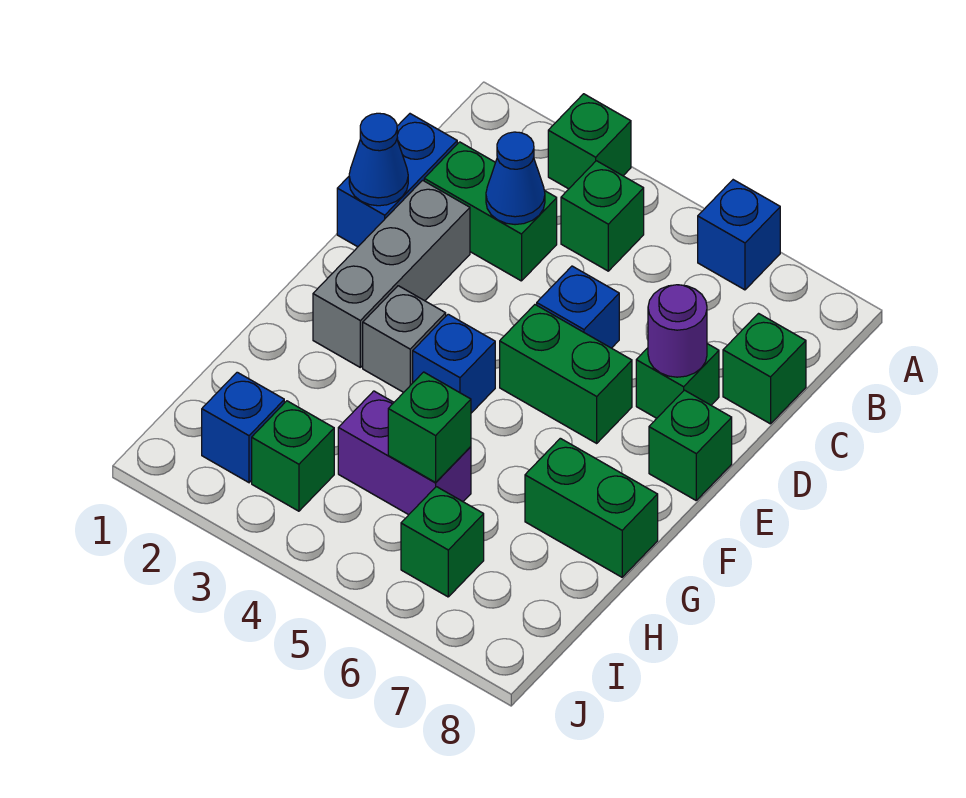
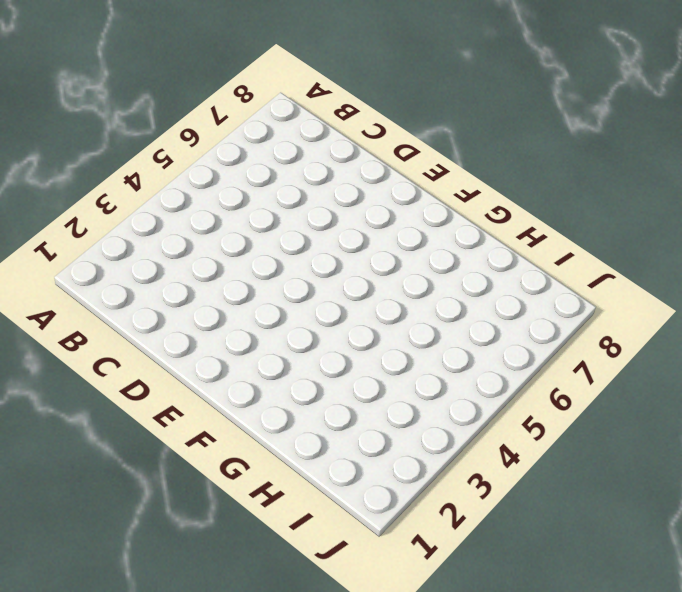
none -> green brick A3 level 1
none -> blue brick A6 level 1
none -> green brick B4 level 1

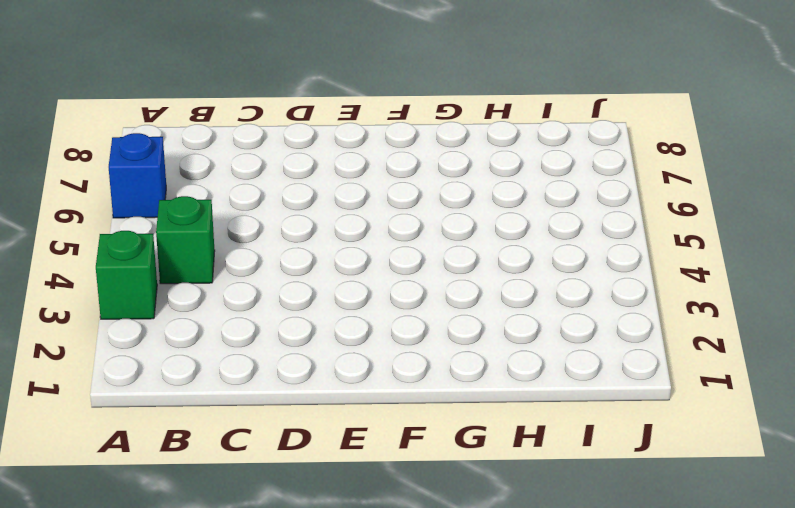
none -> blue brick C1:D1 level 1
none -> green brick C2:C3 level 1
none -> green brick C8 level 1

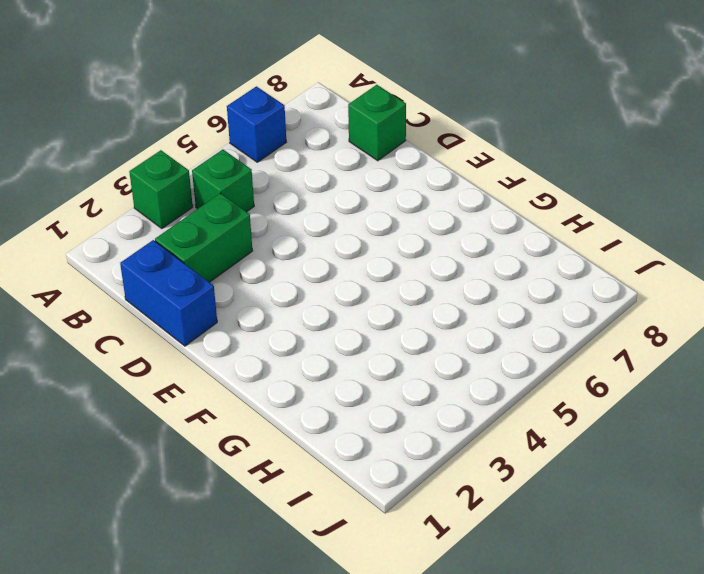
none -> grey brick D2:F2 level 1
none -> blue brick D5 level 1
none -> green brick D7 level 1

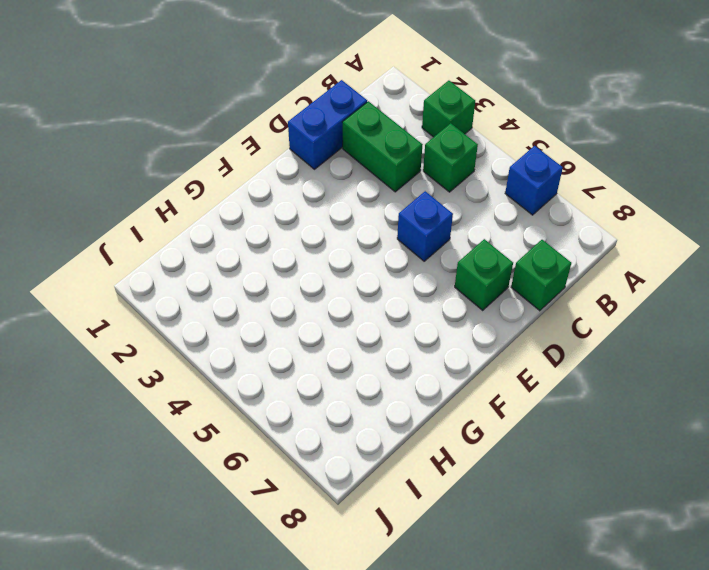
none -> grey brick D2:F2 level 1
none -> green brick E5:E6 level 1
none -> green brick E8 level 1

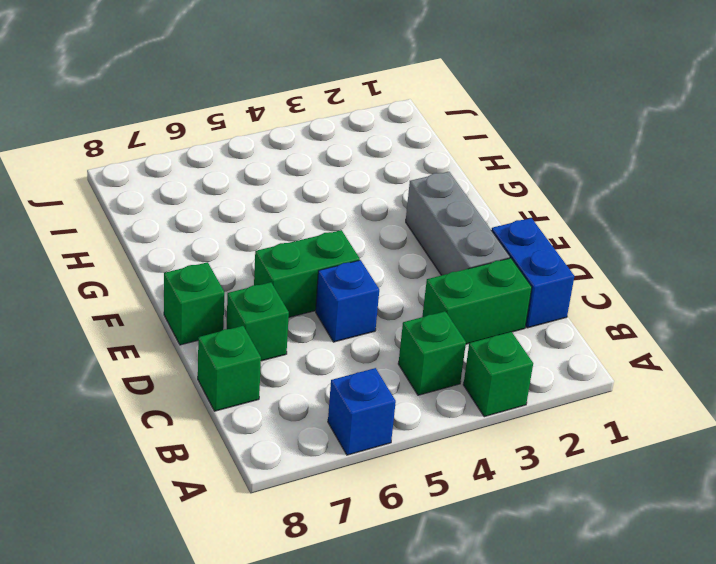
none -> grey brick F3 level 1
none -> blue brick F4 level 1
none -> green brick G7:G8 level 1

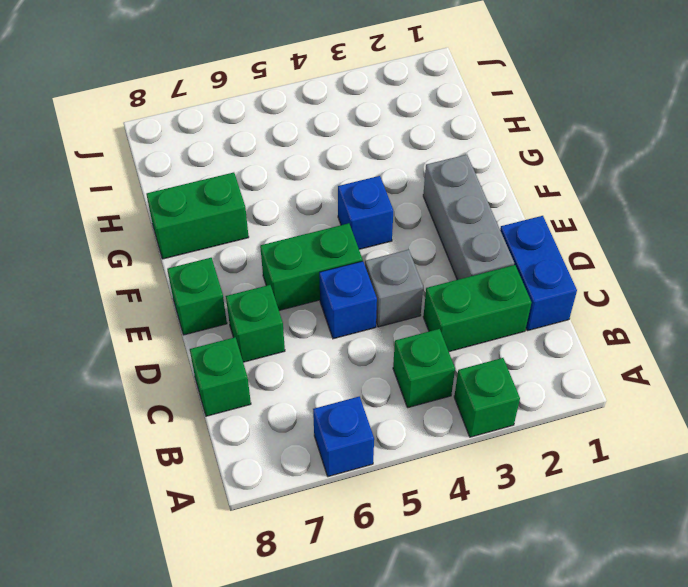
grey brick D4 level 1 -> grey brick F3 level 1
none -> purple brick H4:H5 level 1
none -> blue brick I2 level 1
none -> green brick I3 level 1

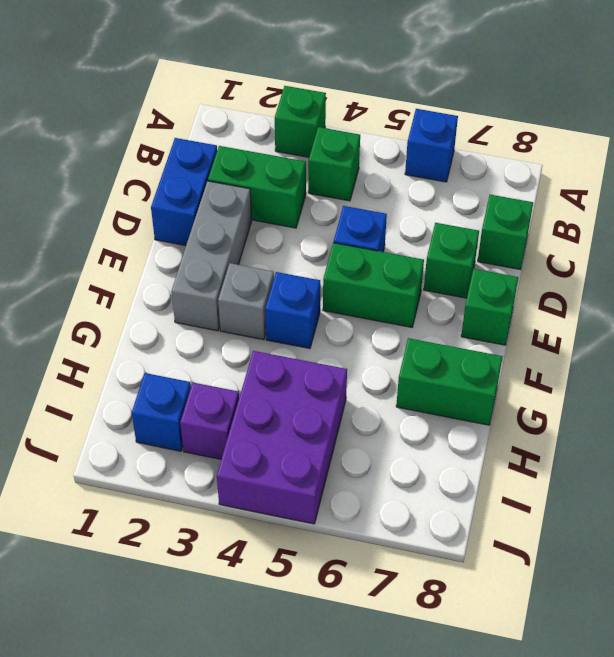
purple brick H4:J5 level 1 -> purple brick H4:H5 level 1
purple brick I3 level 1 -> green brick I3 level 1
none -> green brick I6 level 1
none -> blue cone C3 level 2
none -> blue cone D1 level 2

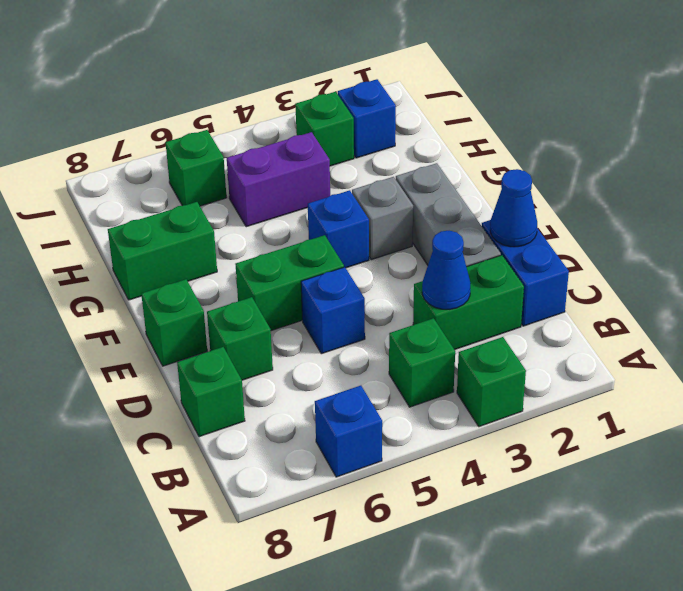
none -> purple round brick D7 level 2
none -> green brick H5 level 2

